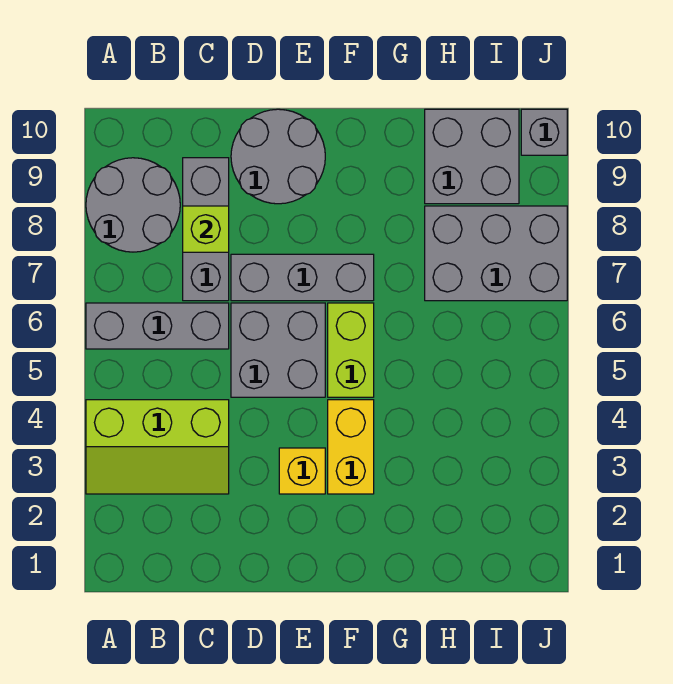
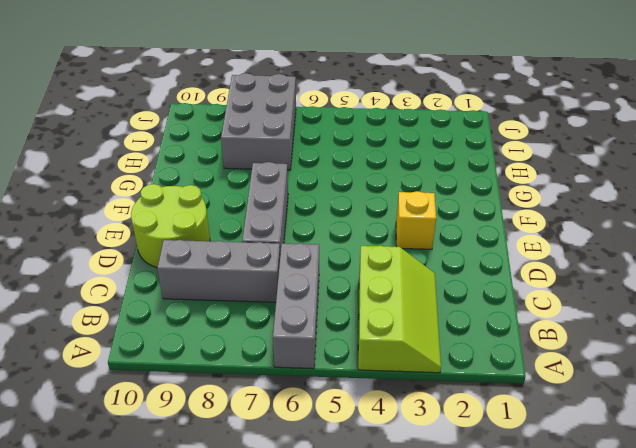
lime round brick D9:E10 level 1 -> grey round brick D9:E10 level 1
none -> grey round brick A8:B9 level 1
none -> grey brick D5:E6 level 1
none -> yellow brick F3:F4 level 1

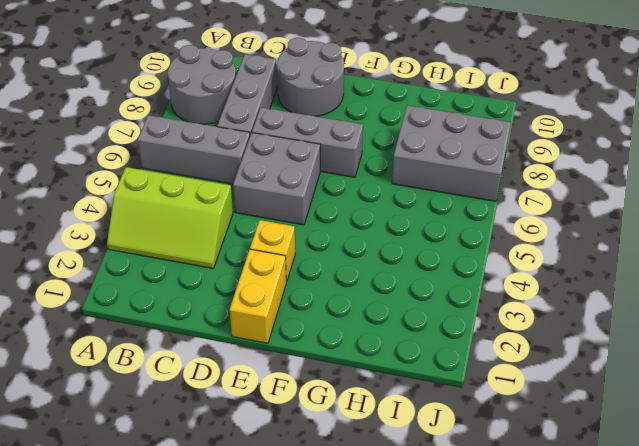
yellow brick E1:E2 level 1 -> yellow brick F3:F4 level 1
none -> lime brick F5:F6 level 1
none -> grey brick H9:I10 level 1
none -> grey brick J10 level 1

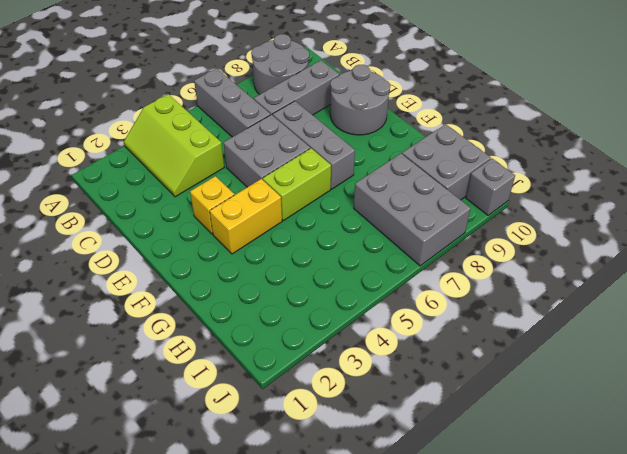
none -> lime brick C8 level 2

